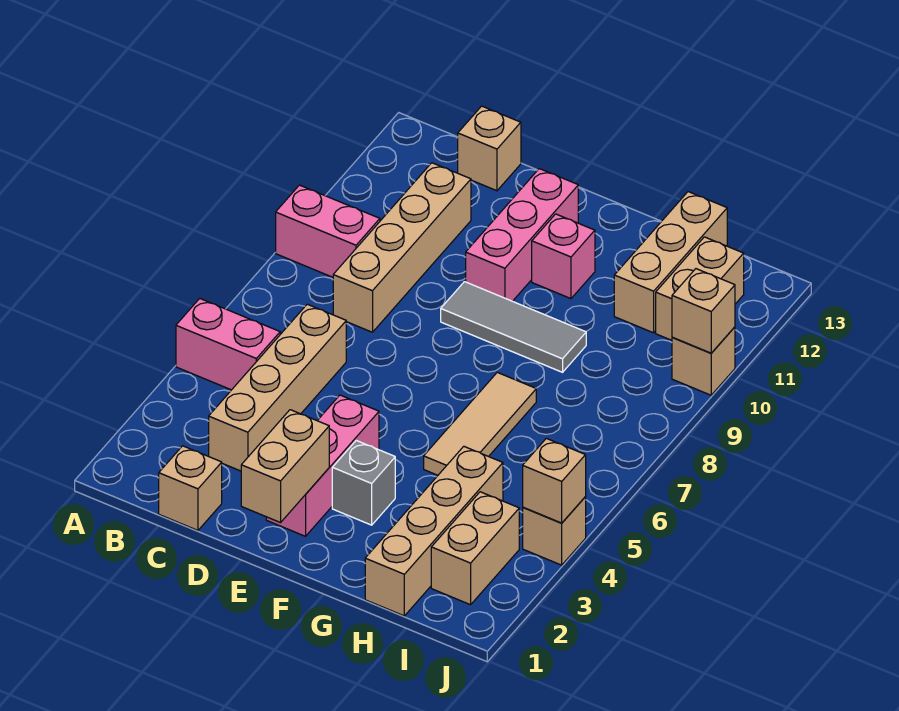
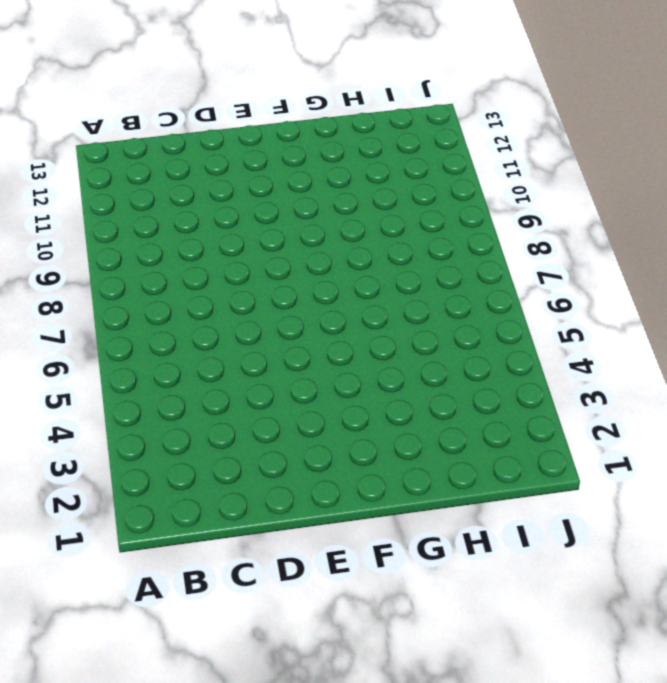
none -> pink brick A5:B5 level 1
none -> pink brick A9:B9 level 1
none -> tan brick C1 level 1

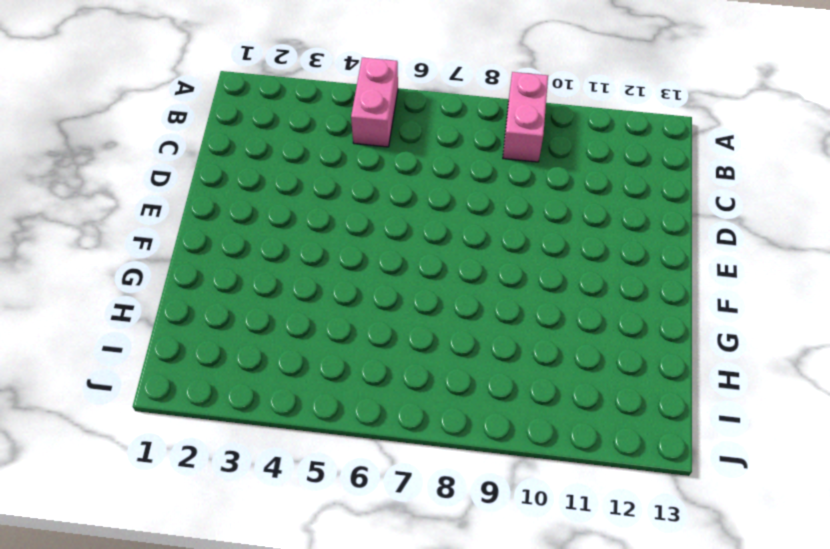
none -> tan brick C1 level 1
none -> tan brick C3:C6 level 1
none -> tan brick C8:C11 level 1

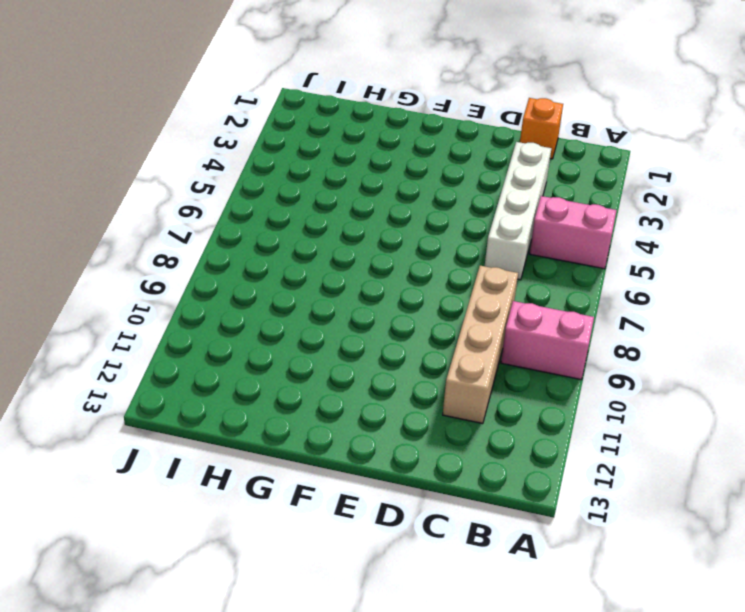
orange brick C1 level 1 -> tan brick C1 level 1
white brick C3:C6 level 1 -> tan brick C3:C6 level 1
none -> tan brick C13 level 1
none -> pink brick E2:E4 level 1
none -> grey tile E9:G9 level 1

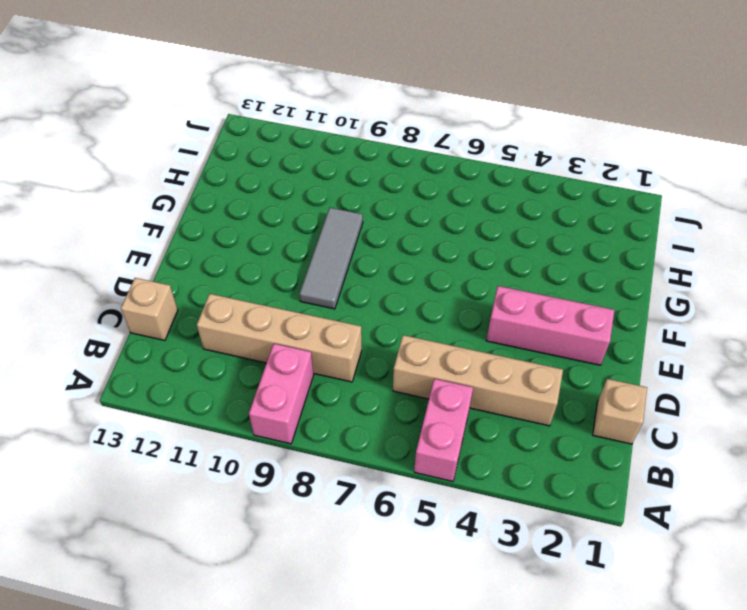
none -> pink brick E10:E12 level 1
none -> grey brick F3 level 1
none -> pink brick F11 level 1

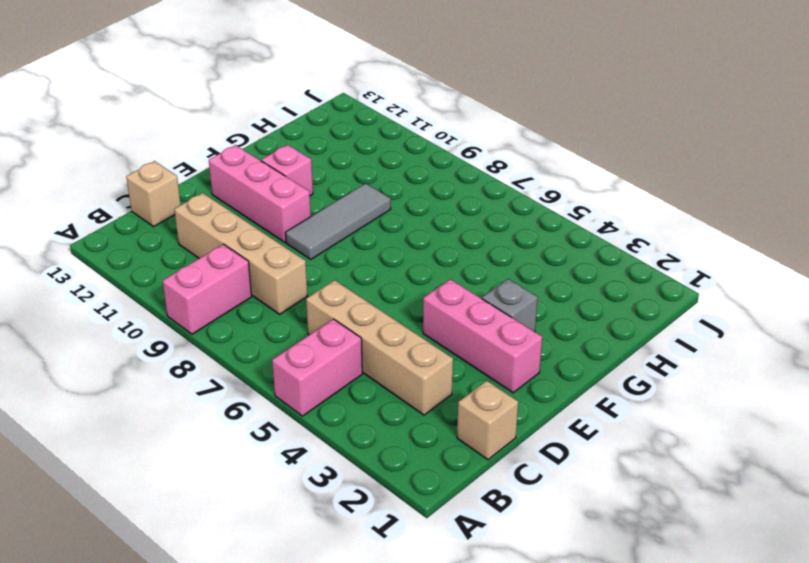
none -> tan tile G5:G7 level 1
none -> tan brick H1:H4 level 1
none -> tan brick H11:H13 level 1

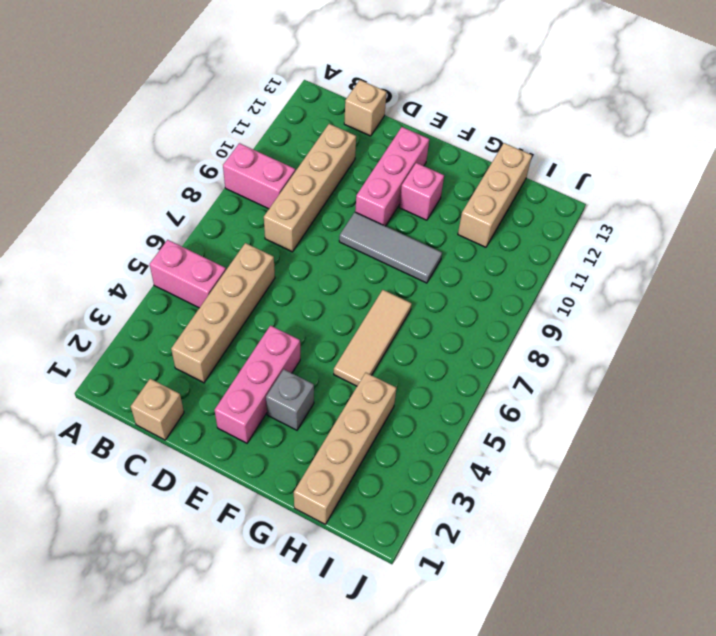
none -> tan brick I2:I3 level 1
none -> tan brick I11:I12 level 1
none -> tan brick J4 level 1

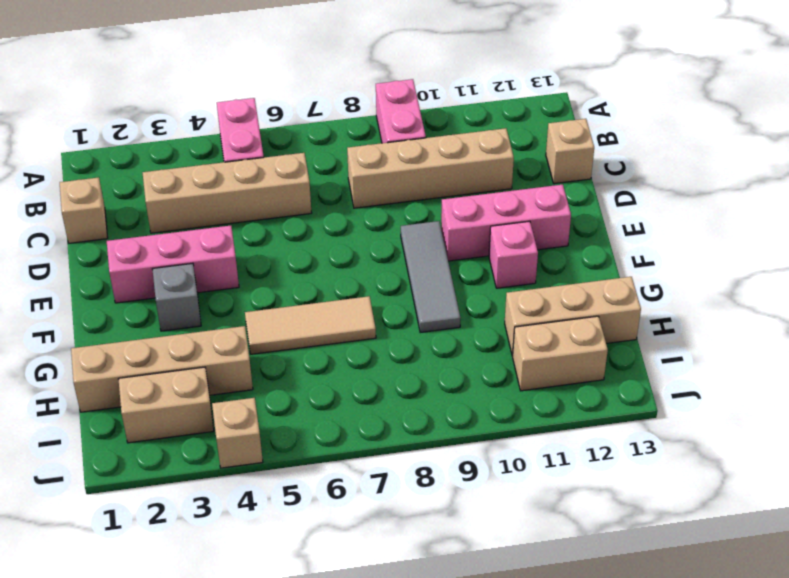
none -> tan brick J10 level 1
none -> tan brick E1:E2 level 2
none -> tan brick J4 level 2

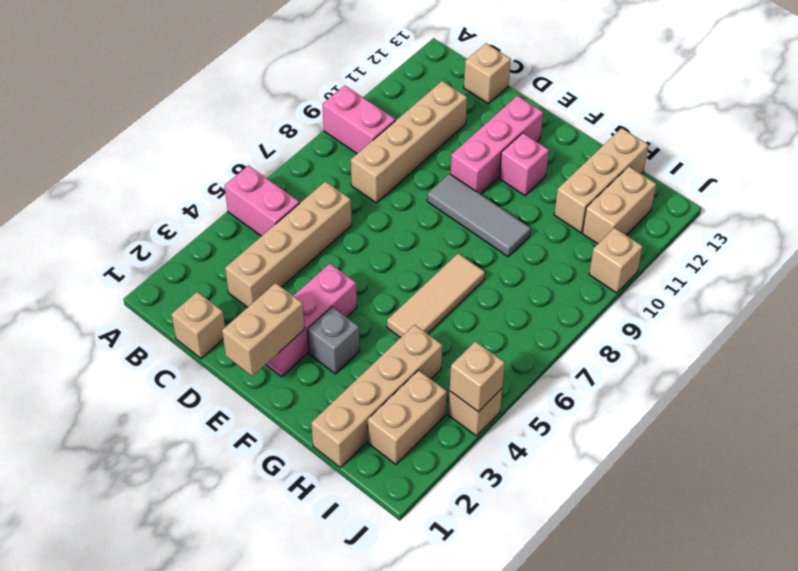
none -> tan brick J10 level 2

